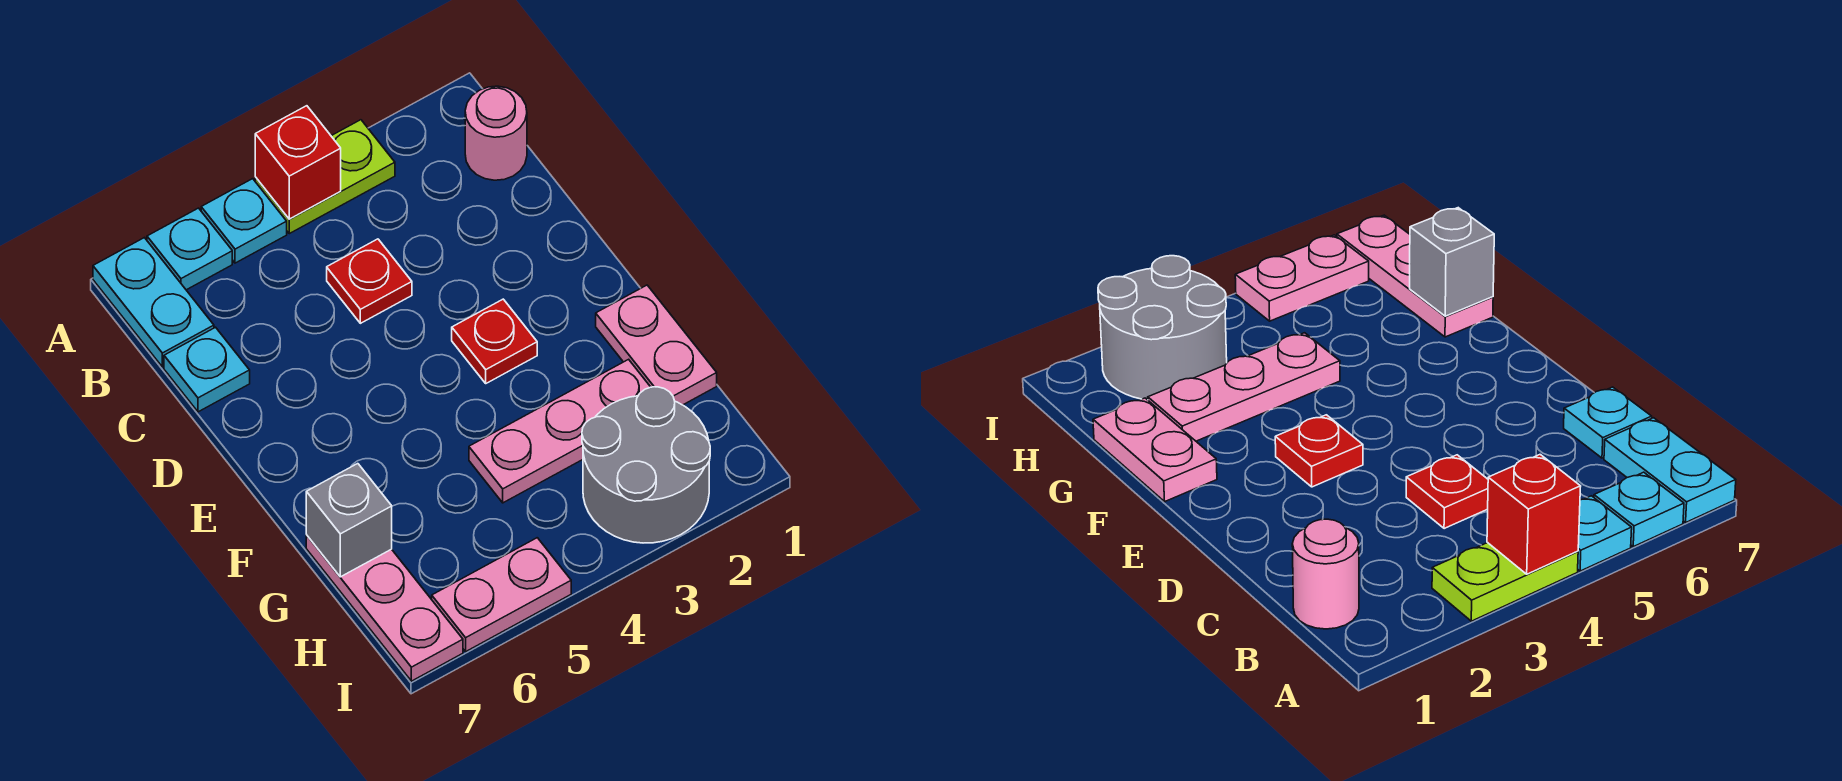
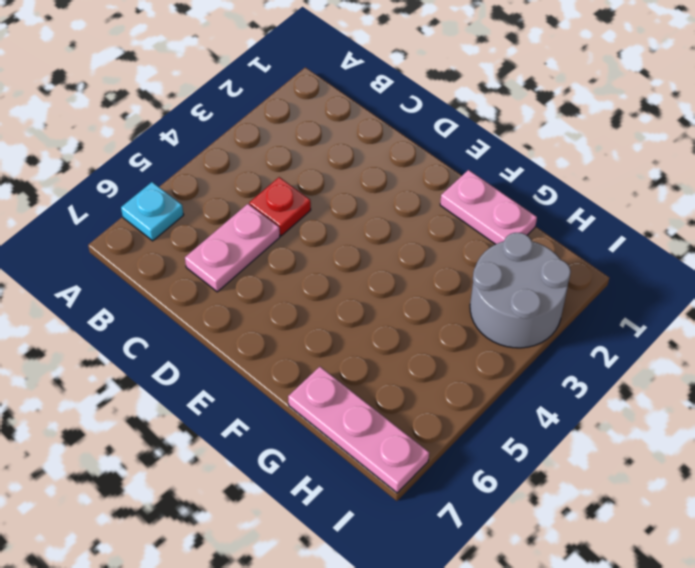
pink plate C5:C6 level 1 -> pink plate I5:I6 level 1
none -> lime plate A3:A4 level 1
none -> cyan plate A5 level 1
none -> cyan plate A7:B7 level 1

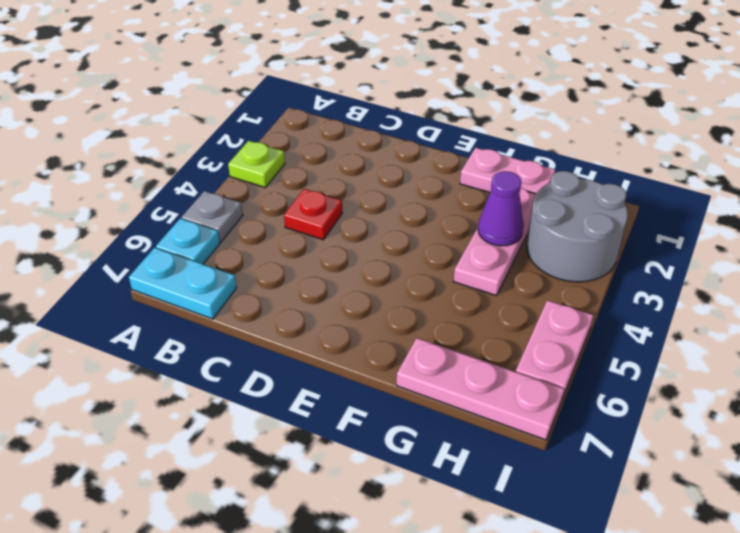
lime plate A3 level 1 -> lime plate A3:A4 level 1
grey plate A5 level 1 -> cyan plate A5 level 1
purple cone G3 level 2 -> none
none -> pink round brick B1 level 1
none -> cyan plate C7 level 1
none -> red plate E3 level 1

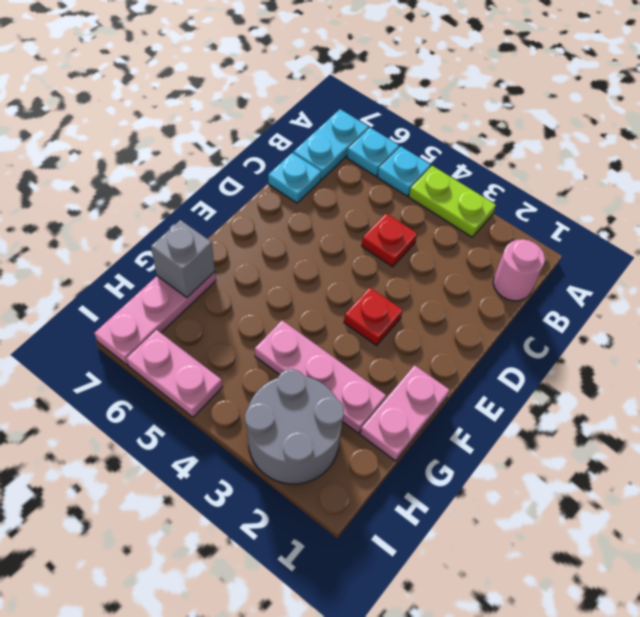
none -> red brick A4 level 2

